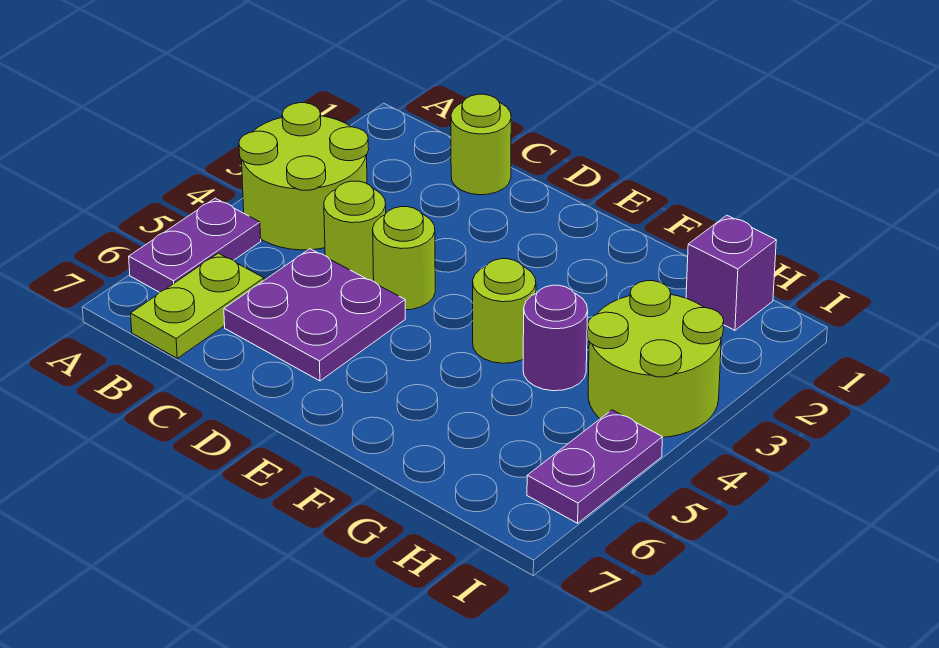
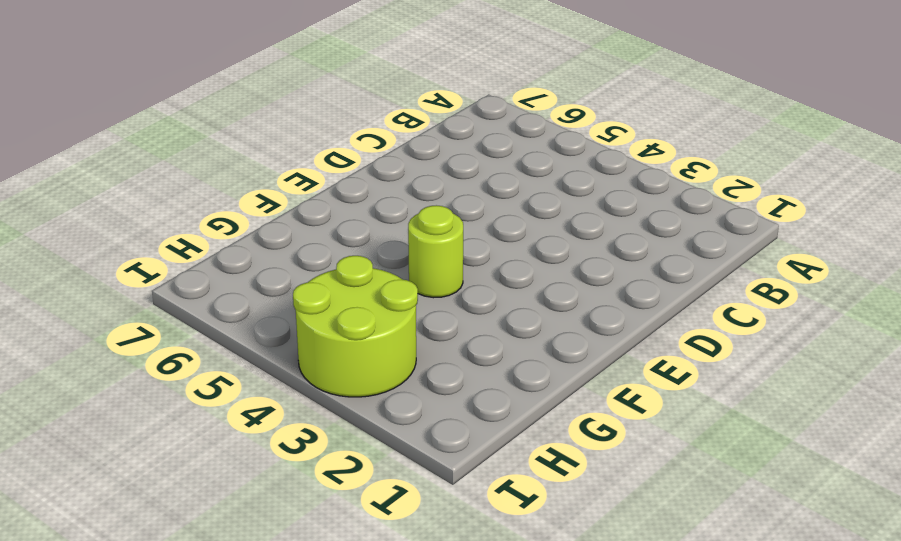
none -> lime round brick A3:B4 level 1
none -> purple plate A5:A6 level 1
none -> lime plate B6:B7 level 1

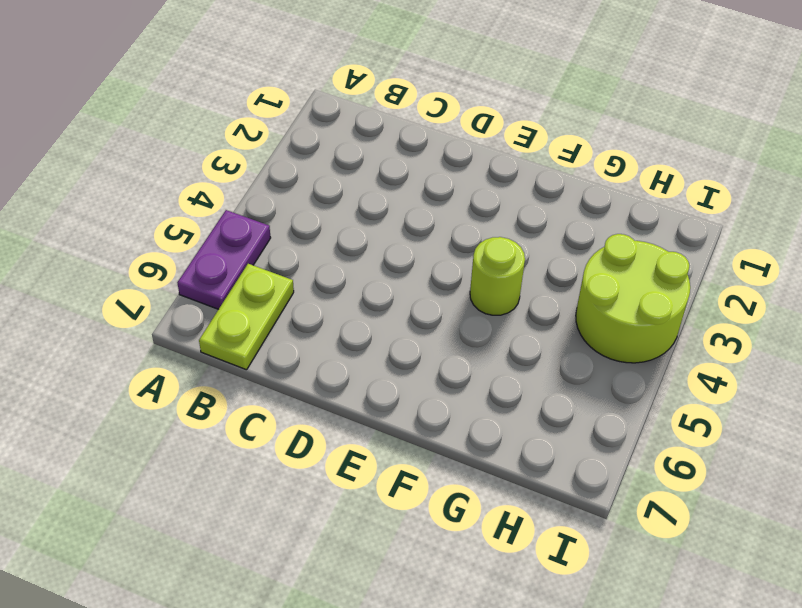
none -> lime round brick A3:B4 level 1
none -> lime round brick C1 level 1
none -> lime round brick C4 level 1

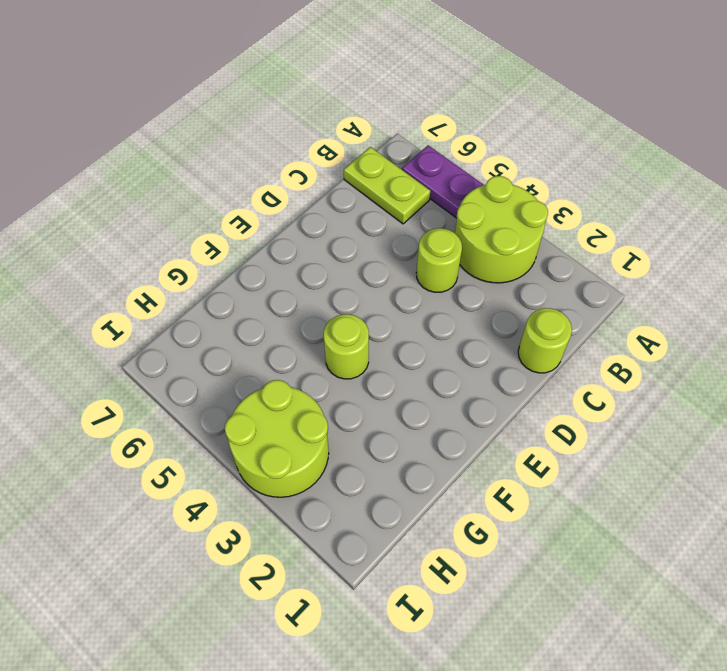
none -> purple plate C5:D6 level 1
none -> lime round brick D4 level 1
none -> purple round brick G4 level 1

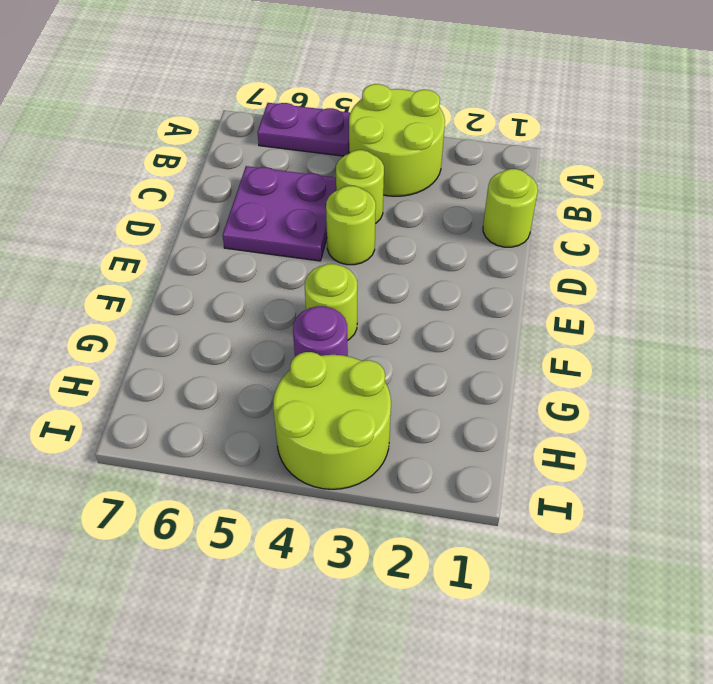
none -> lime plate B6:B7 level 1
none -> purple brick H1 level 1
none -> purple plate I5:I6 level 1

